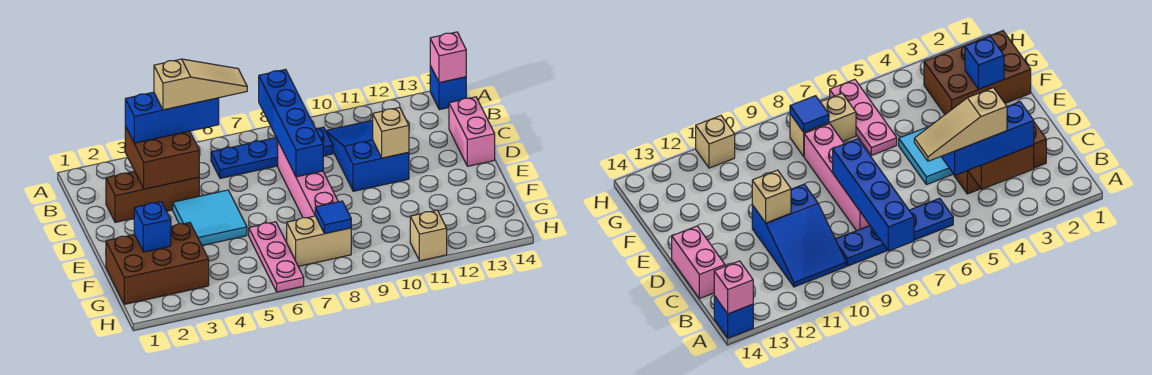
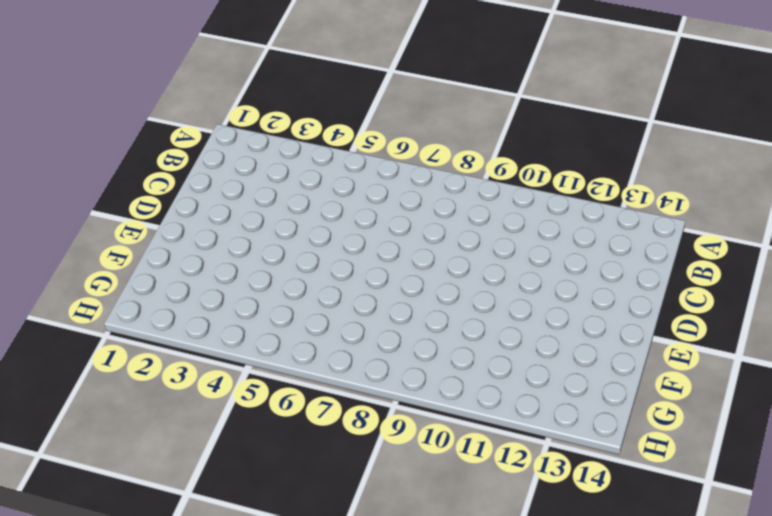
none -> blue brick A14 level 1
none -> blue plate B6:B9 level 1
none -> blue slope B10:D11 level 1 top D

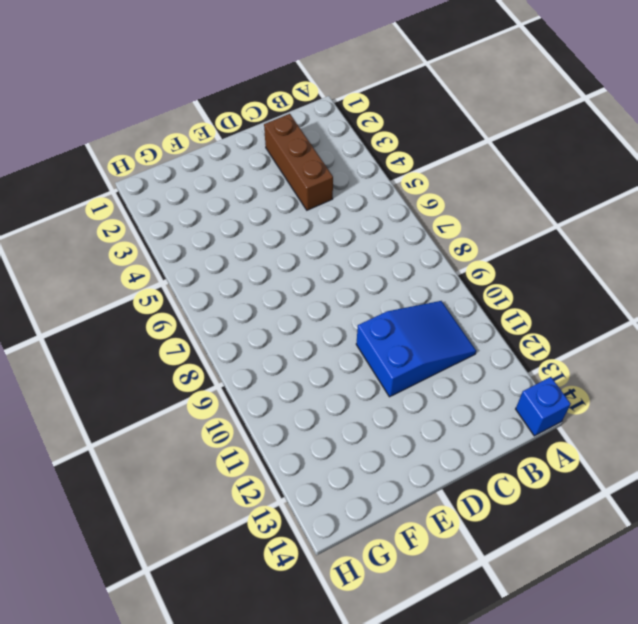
none -> blue plate B6:B9 level 1
none -> pink brick C8:F8 level 1
none -> pink brick C14:D14 level 1

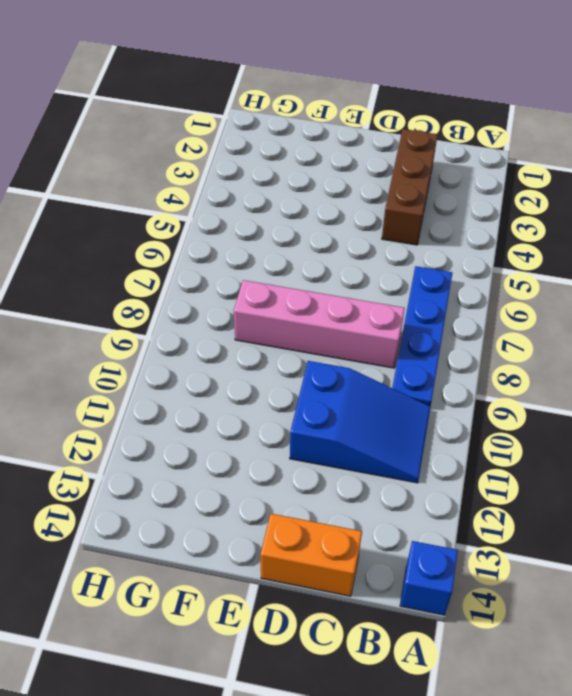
orange brick C14:D14 level 1 -> pink brick C14:D14 level 1
none -> cyan tile D4:E5 level 1
none -> brown brick F1:G3 level 1
none -> pink plate F6:H6 level 1

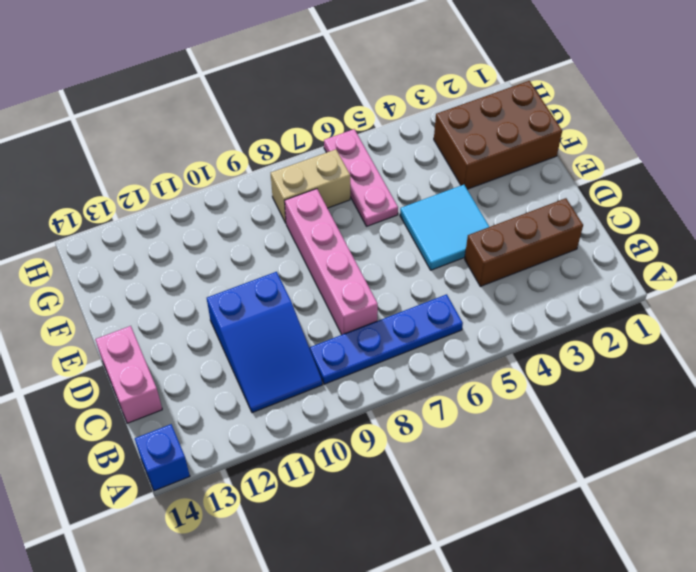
none -> tan brick H11 level 1
none -> blue brick A8:D8 level 2
none -> pink brick A14 level 2

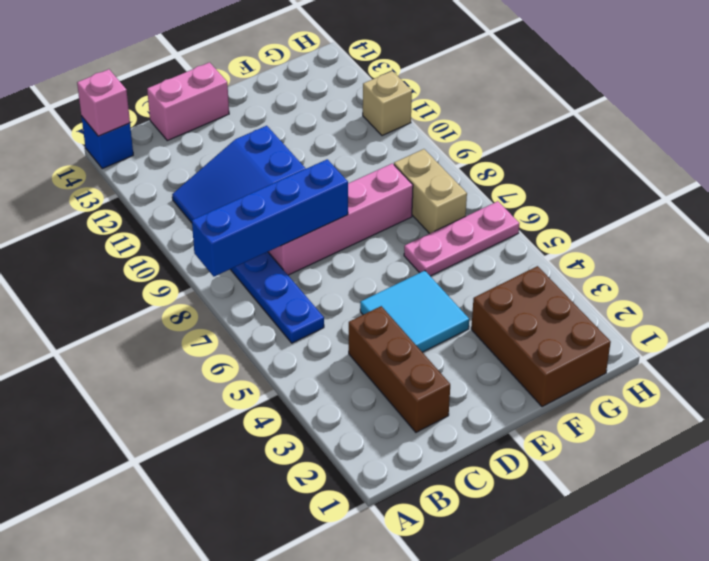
none -> brown brick B3:C4 level 2
none -> tan brick D11 level 2
none -> blue brick F2 level 2

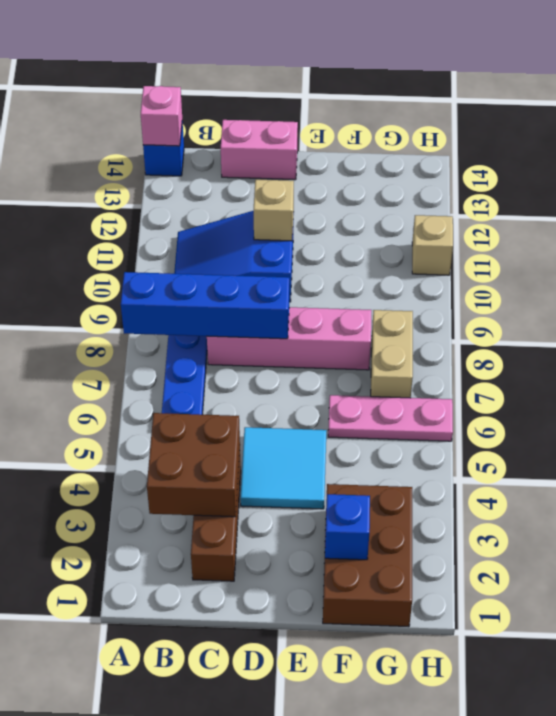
none -> blue tile G8 level 2
none -> blue brick B3:B5 level 3
none -> tan slope B4:B6 level 4 top 4

